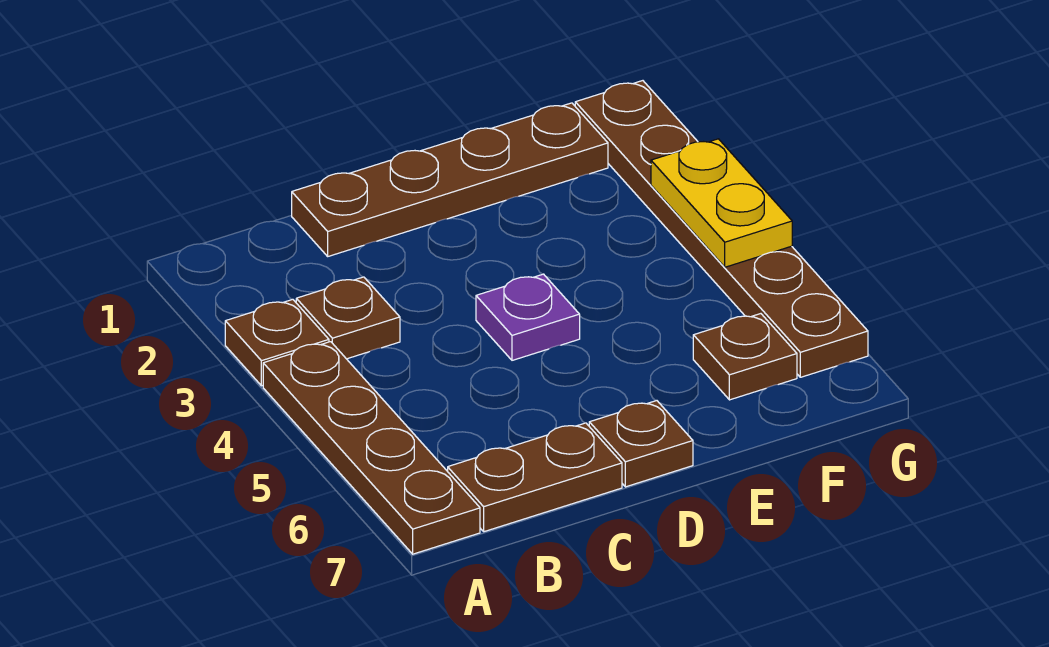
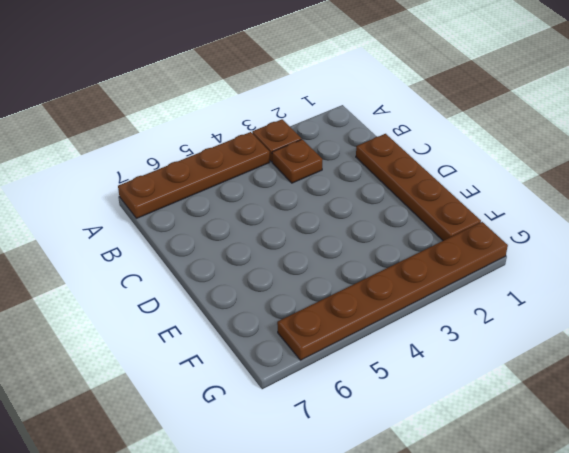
none -> brown plate B7:C7 level 1
none -> purple plate D4 level 1

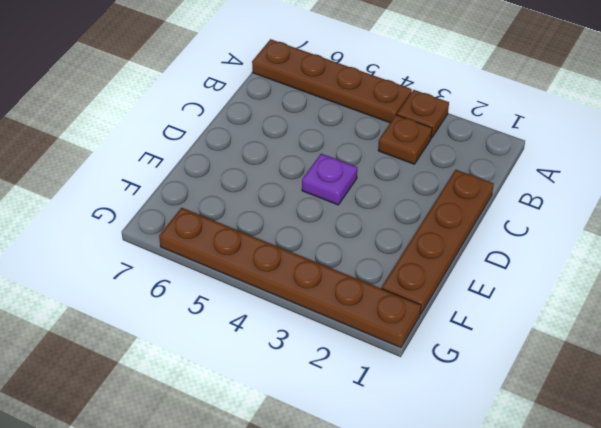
none -> brown plate B7:C7 level 1
none -> brown plate D7 level 1

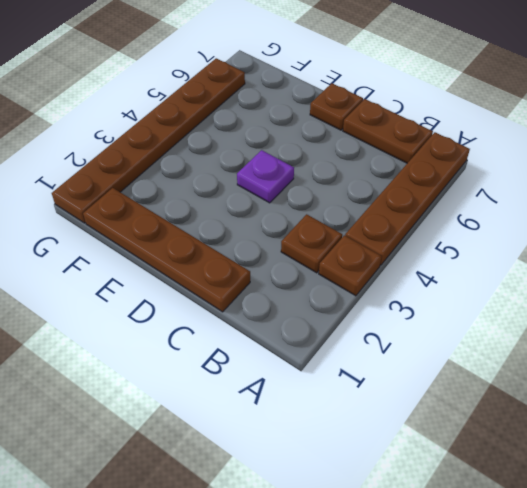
none -> brown plate F6 level 1
none -> yellow plate G3:G4 level 2

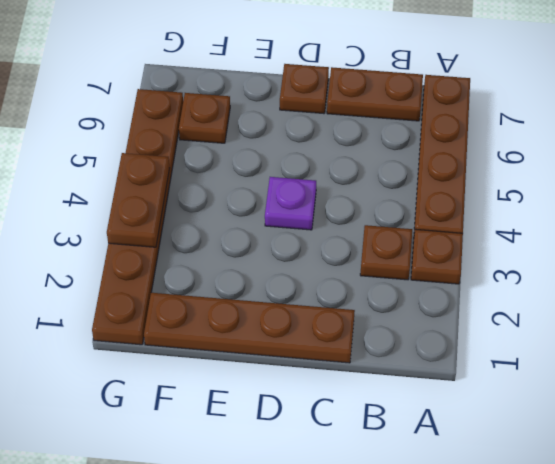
brown plate G3:G4 level 2 -> yellow plate G3:G4 level 2

